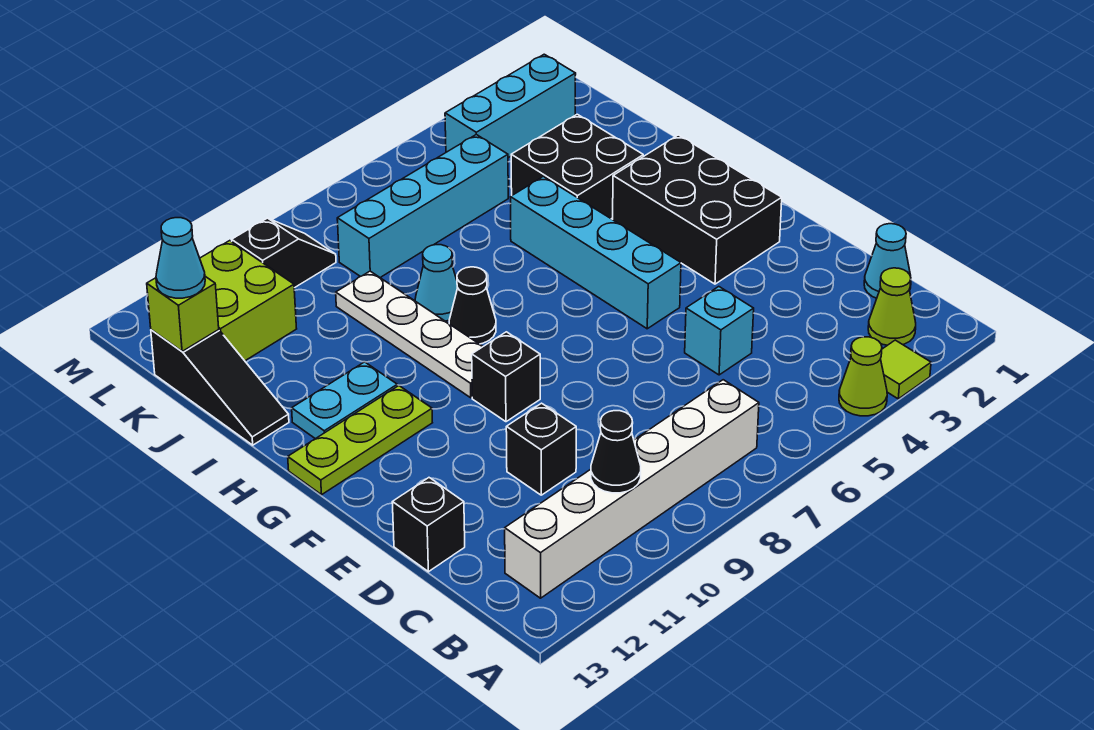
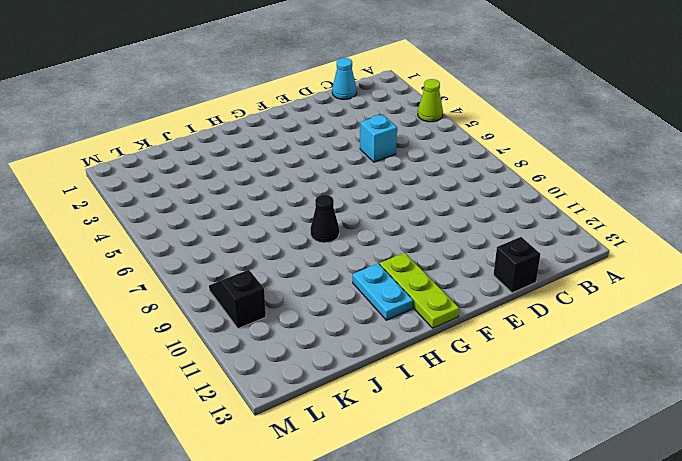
none -> lime tile A3 level 1
none -> lime cone B2 level 1
none -> white brick B7:B12 level 1

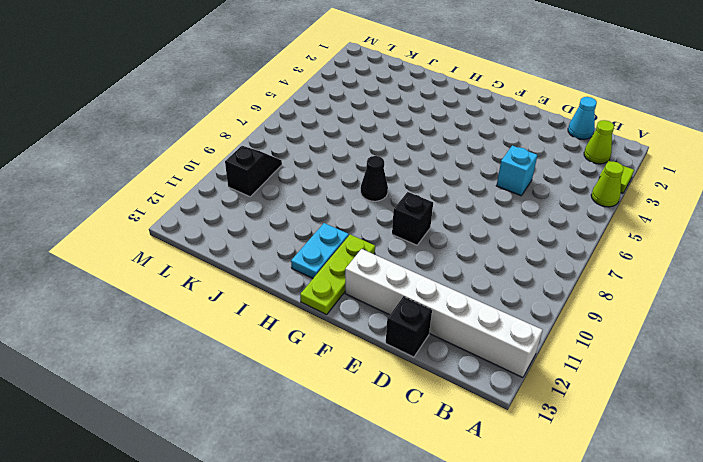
white brick A12:F12 level 1 -> white brick B7:B12 level 1
none -> black brick D10 level 1
none -> black brick F2:H3 level 1
none -> cyan brick F5:I5 level 1

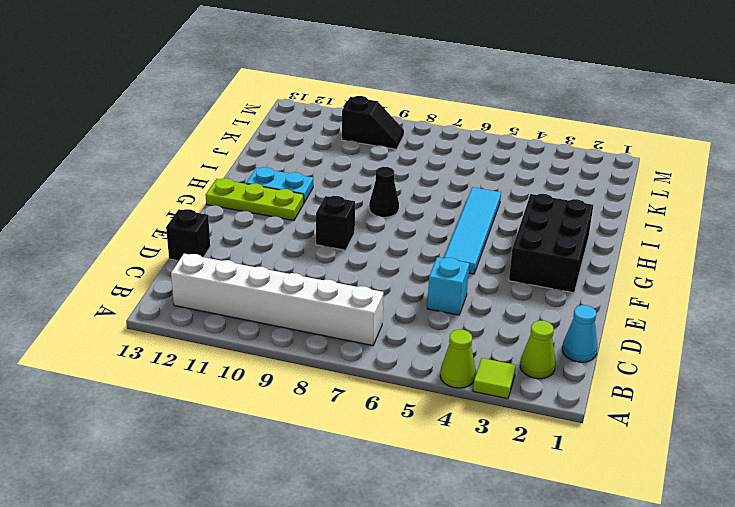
cyan tile F5:I5 level 1 -> cyan brick F5:I5 level 1
none -> black brick D10 level 1
none -> white plate G9:J9 level 1
none -> black brick I3:J4 level 1

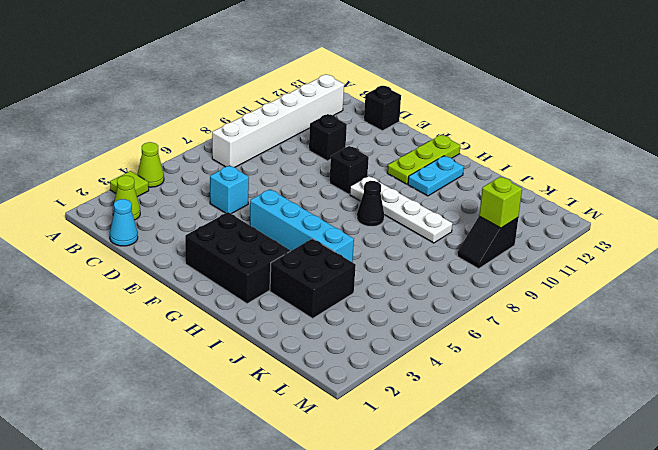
lime brick L10 level 2 -> lime brick K13 level 2
none -> cyan cone I8 level 1
none -> black slope I13:K13 level 1 top K
none -> cyan brick K5:K8 level 1

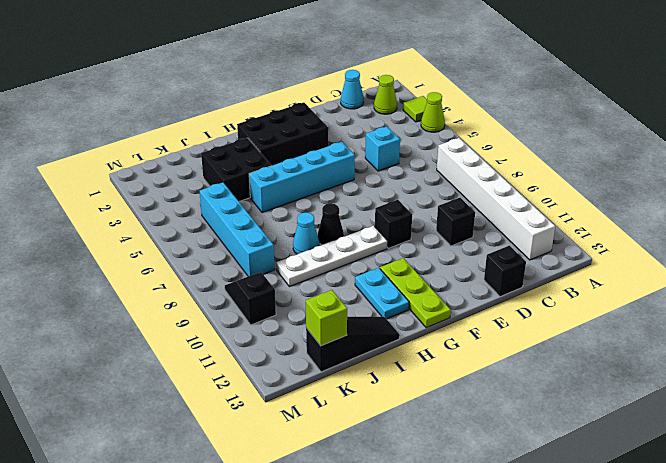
none -> lime brick K11:L12 level 1
none -> cyan brick L2:L4 level 1
none -> black cone B10 level 2

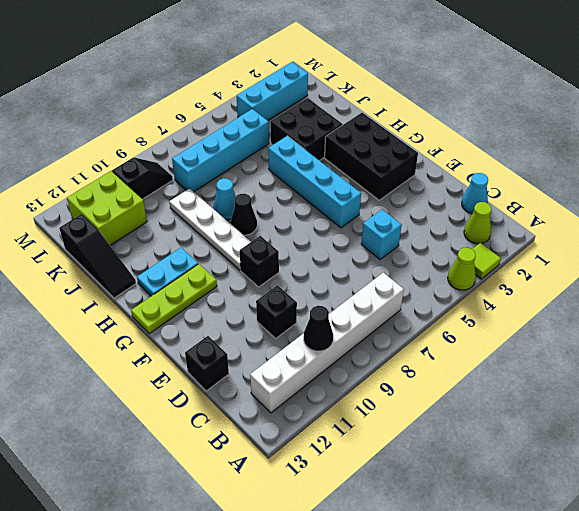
none -> lime brick K13 level 2
none -> cyan cone K13 level 3

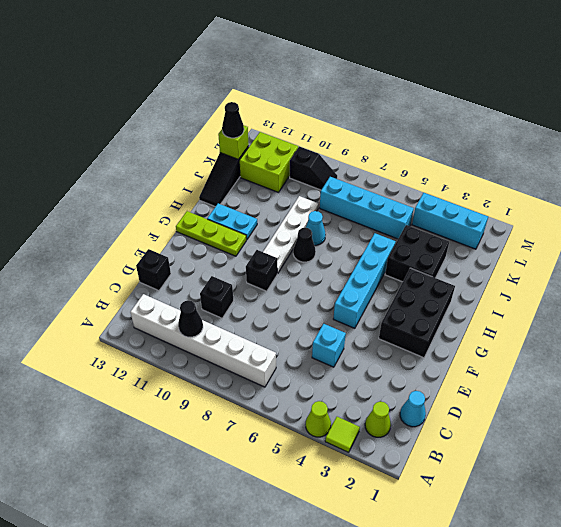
black cone K13 level 3 -> cyan cone K13 level 3

